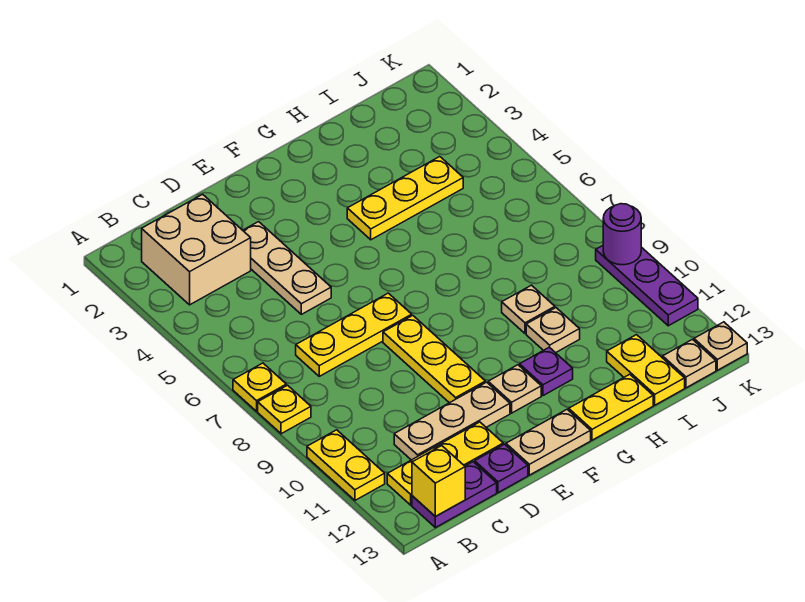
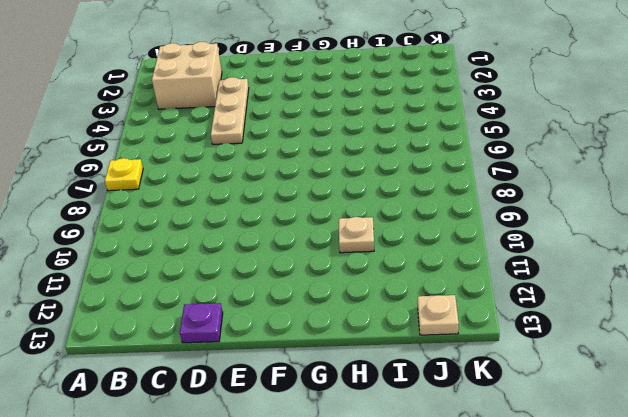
none -> yellow plate A8 level 1
none -> yellow plate A10:A11 level 1
none -> yellow plate B12:D12 level 1

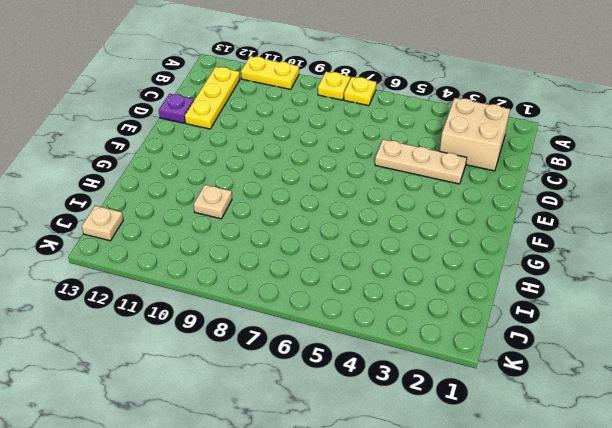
none -> purple plate B13:C13 level 1
none -> yellow plate C7:E7 level 1
none -> tan plate C11:E11 level 1

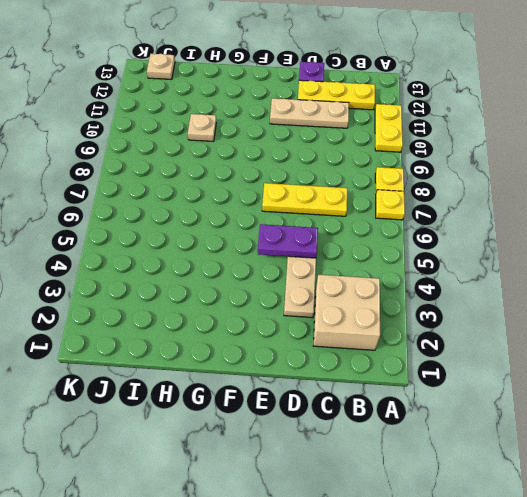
purple plate D5:E5 level 2 -> purple plate B13:C13 level 1
none -> yellow plate E8:E10 level 1
none -> tan plate E13:F13 level 1
none -> tan plate F11 level 1

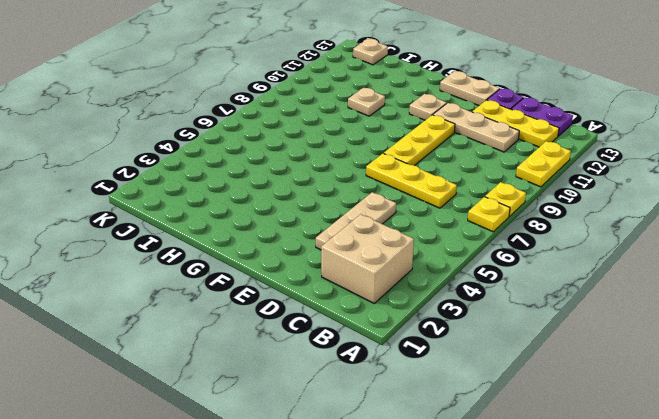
none -> yellow plate G4:I4 level 1
none -> purple plate G11 level 1
none -> yellow plate G13:H13 level 1

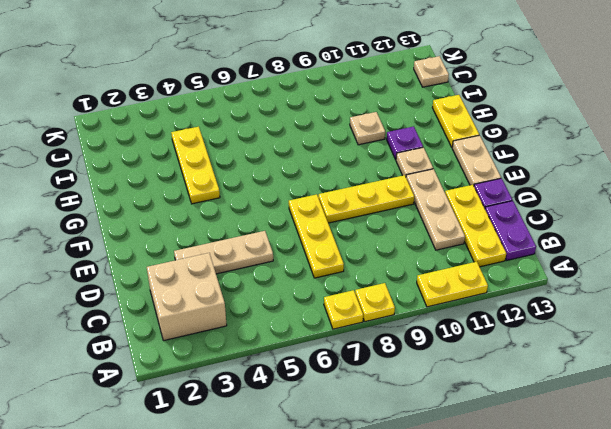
none -> tan plate H9 level 1
none -> yellow plate I12:I13 level 1
none -> purple plate K9:K11 level 1

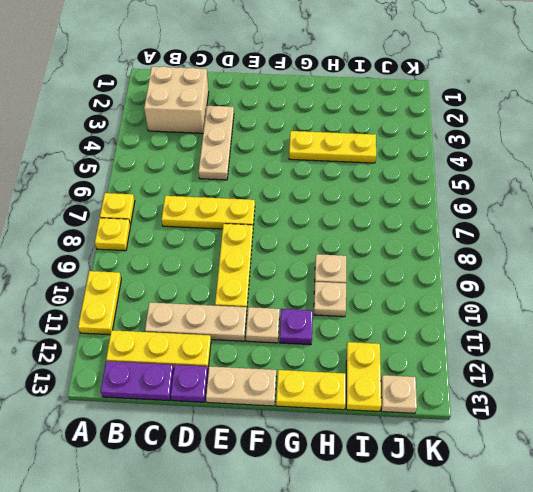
none -> purple plate K9:K11 level 1
none -> tan plate K13 level 1
none -> yellow brick B13 level 2

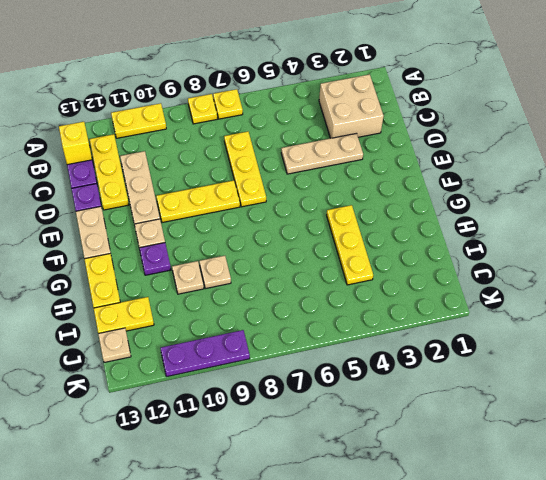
none -> tan plate K13 level 1
none -> purple round brick K9 level 2

